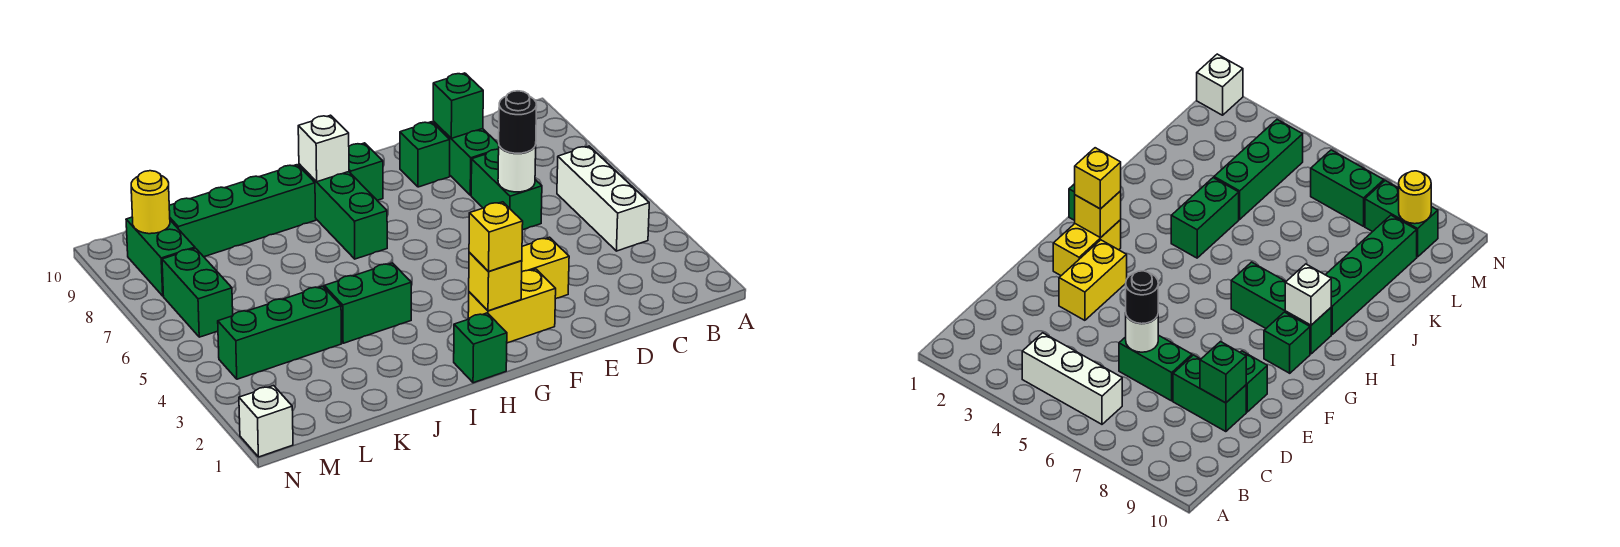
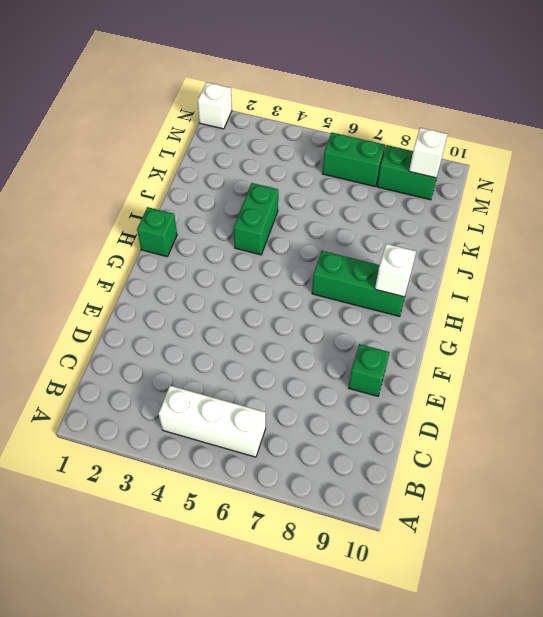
white brick M9 level 2 -> yellow round brick M9 level 2
none -> green brick D6:D7 level 1
none -> green brick D8:D9 level 1
none -> yellow brick E3:F3 level 1

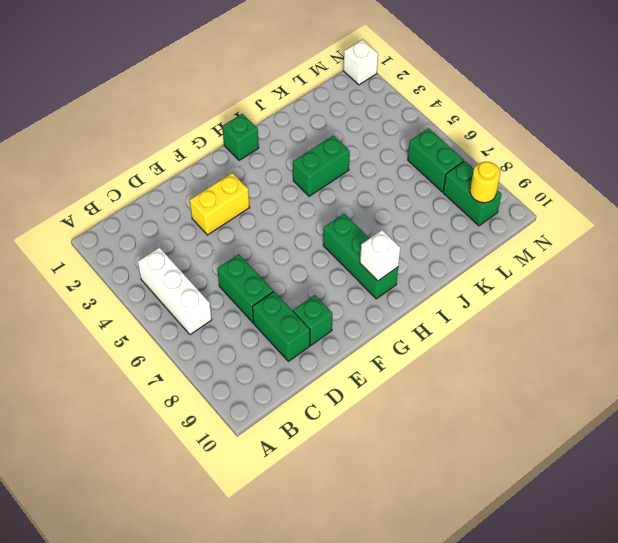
none -> yellow brick F2:G2 level 1
none -> green brick G9 level 1
none -> green brick I9:L9 level 1

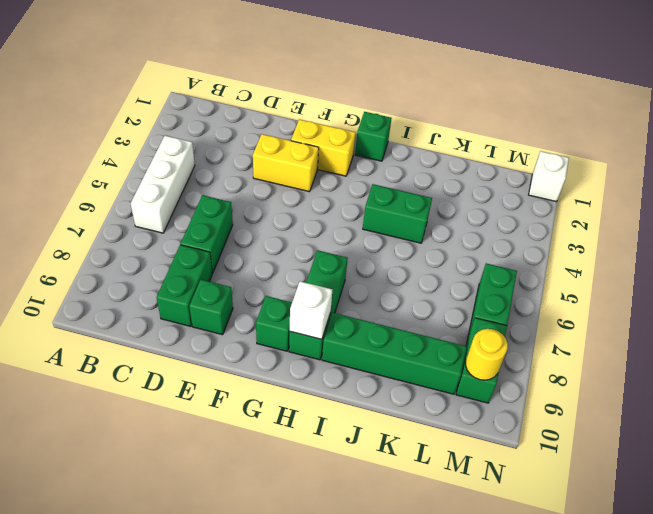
none -> green brick K4:M4 level 1
none -> white round brick D6 level 2
none -> green brick D9 level 2

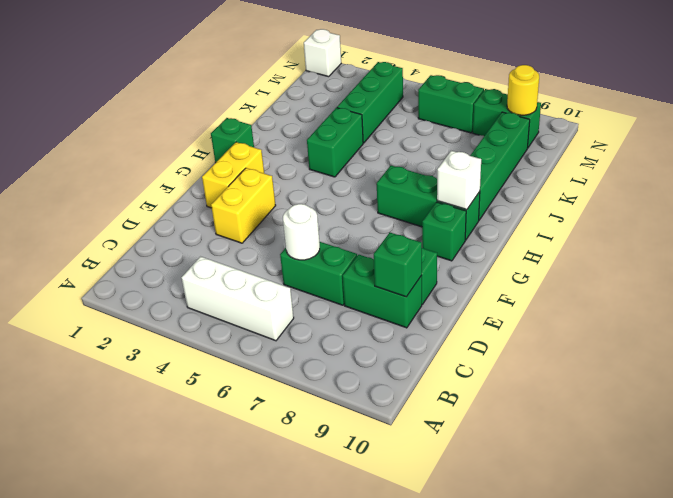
none -> yellow brick G2 level 2
none -> black round brick D6 level 3
none -> yellow brick G2 level 3

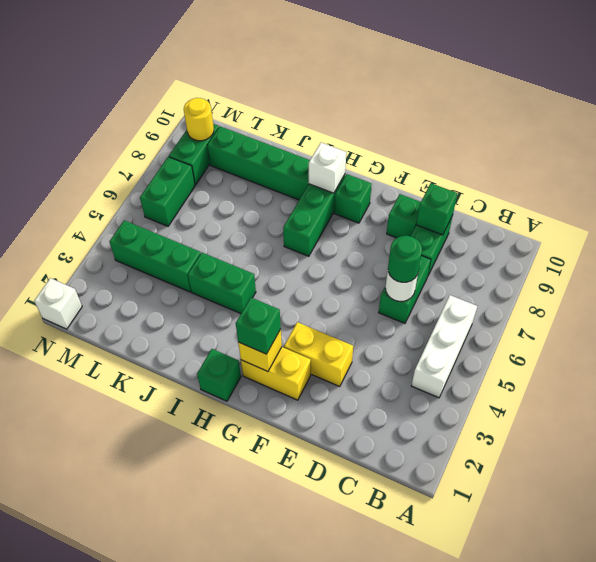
green round brick D6 level 3 -> black round brick D6 level 3
green brick G2 level 3 -> yellow brick G2 level 3

